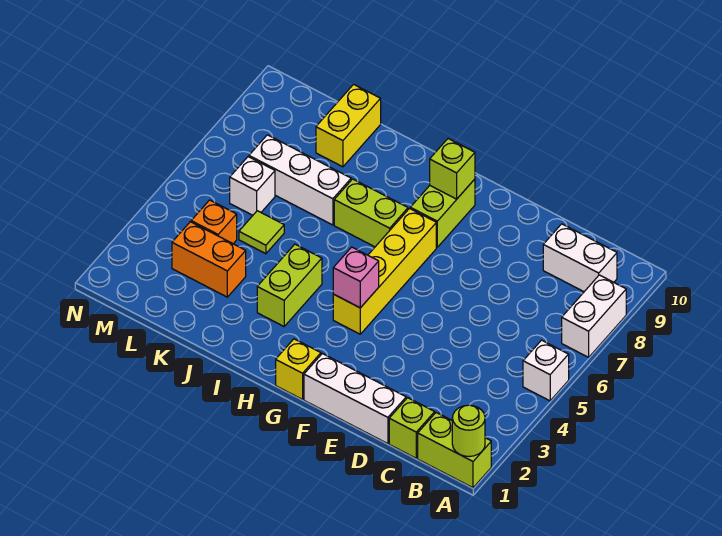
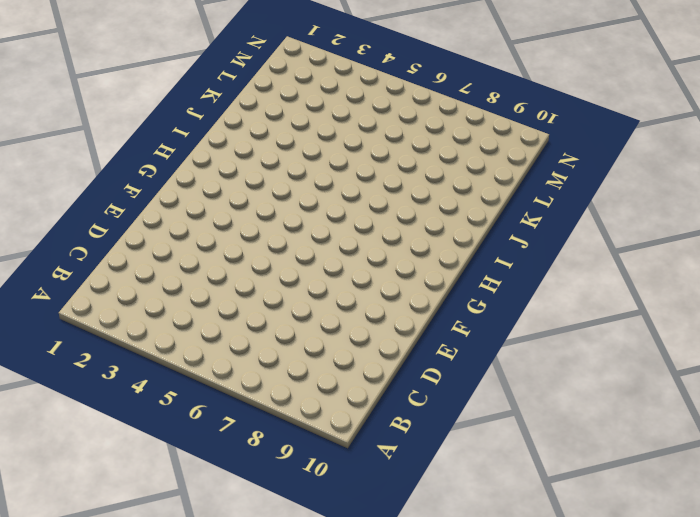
none -> lime brick A1:B1 level 1
none -> white brick A5 level 1
none -> white brick A7:A8 level 1

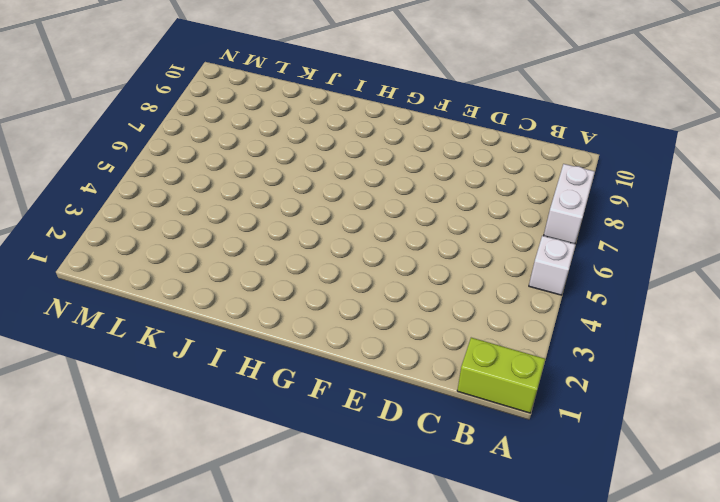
none -> white brick B9:C9 level 1
none -> lime brick C1 level 1
none -> white brick D1:F1 level 1

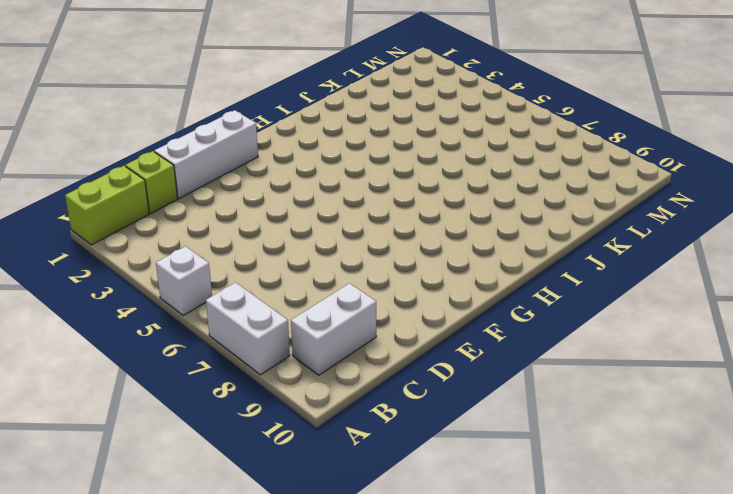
none -> yellow brick G1 level 1
none -> yellow brick G4:G7 level 1
none -> lime brick G8:G9 level 1

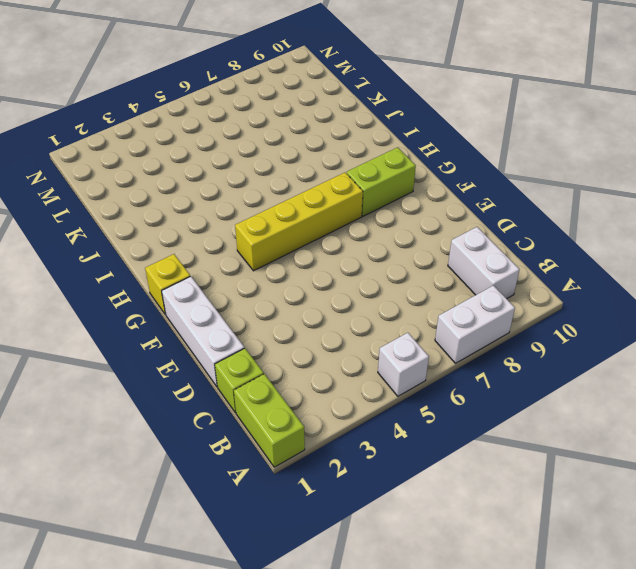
none -> lime brick H7:I7 level 1
none -> lime brick I3:I4 level 1
none -> white brick J7:L7 level 1

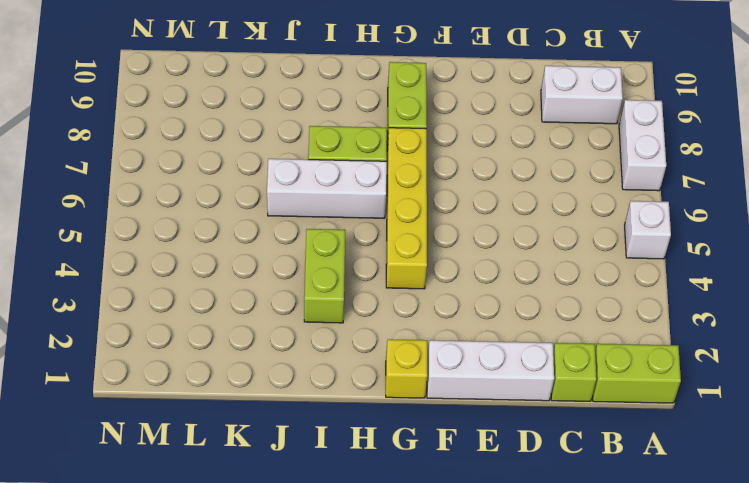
white brick H6:J6 level 1 -> white brick J7:L7 level 1
none -> orange brick K3:L3 level 1
none -> lime tile K5 level 1
none -> yellow brick K9:K10 level 1

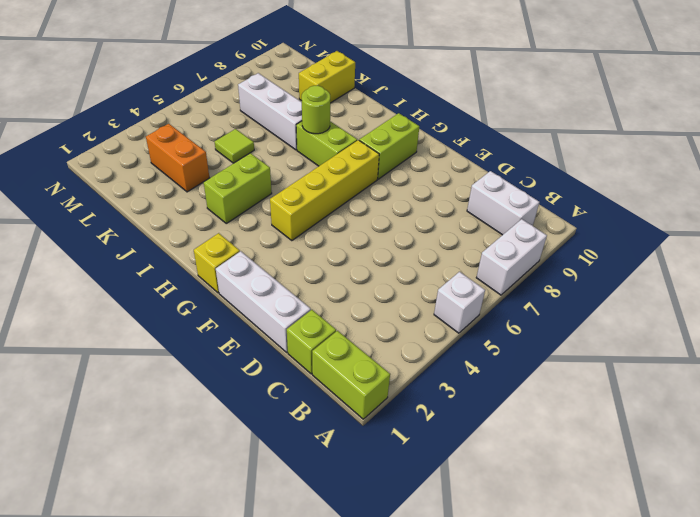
lime round brick I7 level 2 -> lime round brick A1 level 2
none -> orange brick L4 level 1
none -> white brick L6 level 1
none -> pink brick G4 level 2

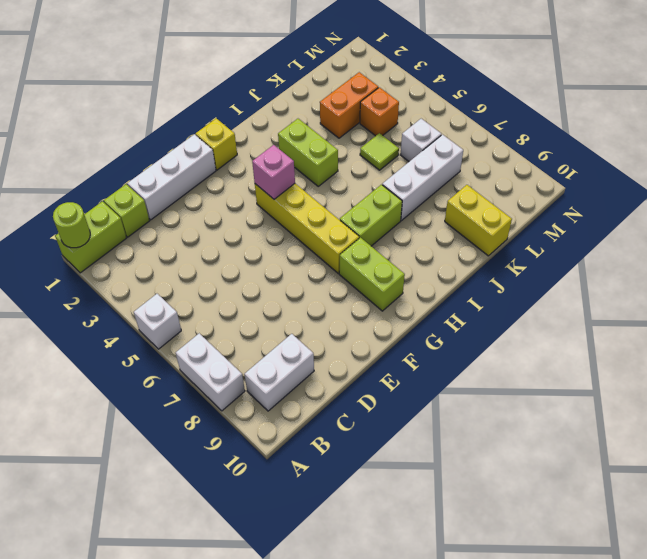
none -> lime brick G9 level 2

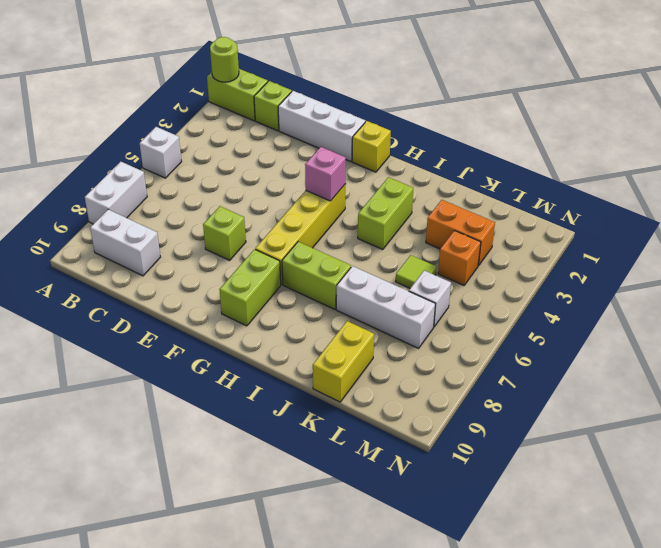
lime brick E7 level 1 -> lime brick G9 level 2

